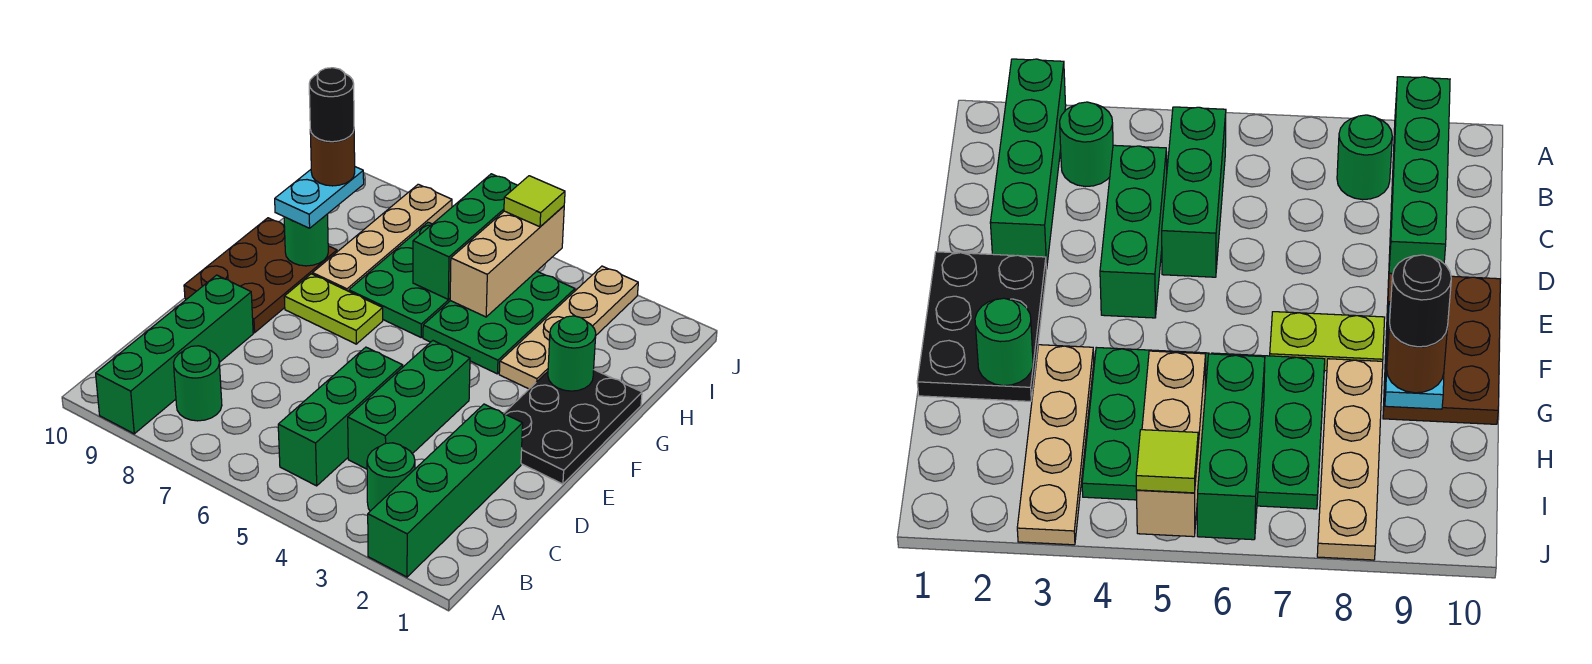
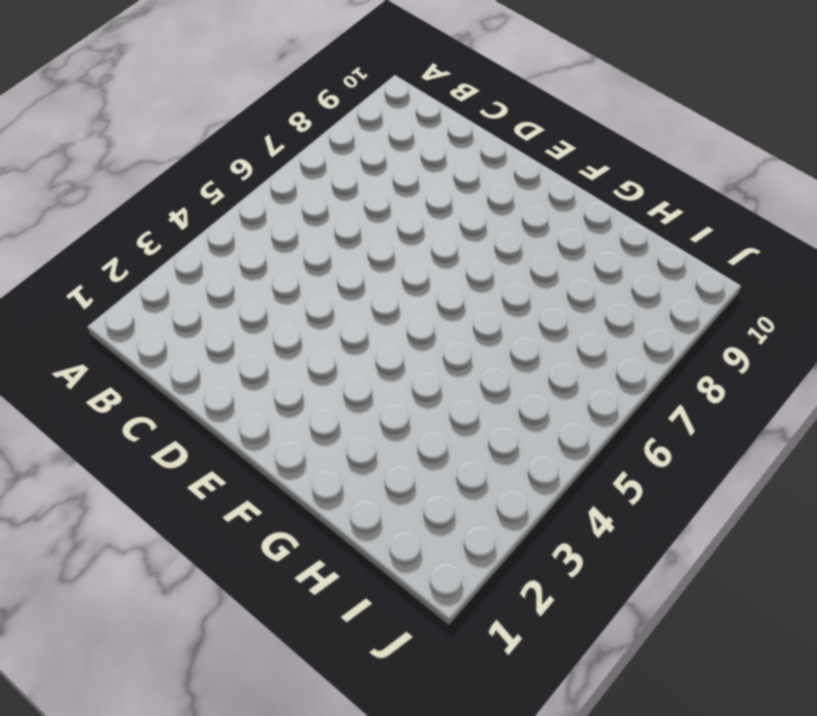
none -> green brick A2:D2 level 1
none -> green brick A9:D9 level 1
none -> green round brick B3 level 1

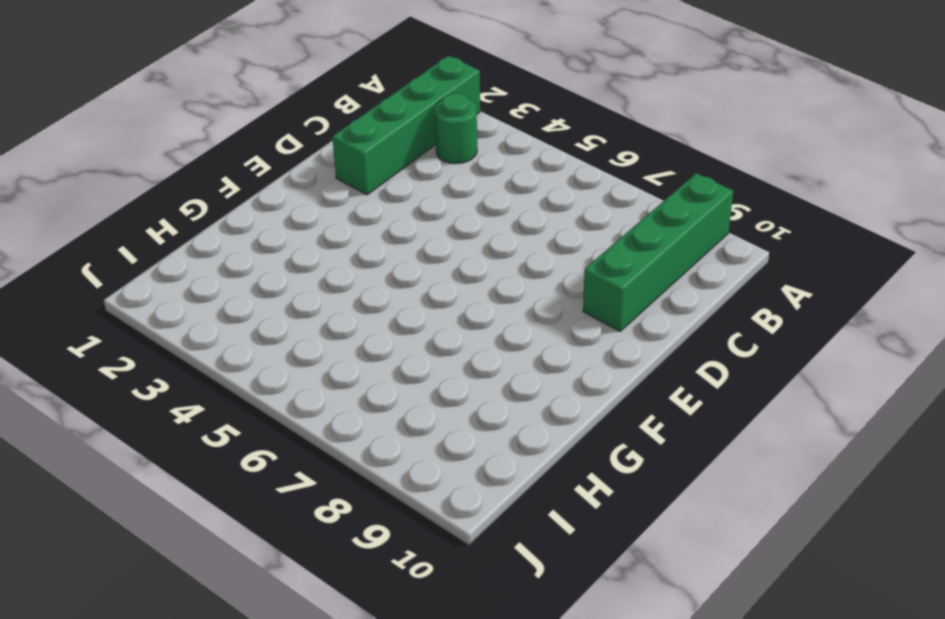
none -> green brick B5:D5 level 1
none -> green round brick B8 level 1
none -> green brick C4:E4 level 1

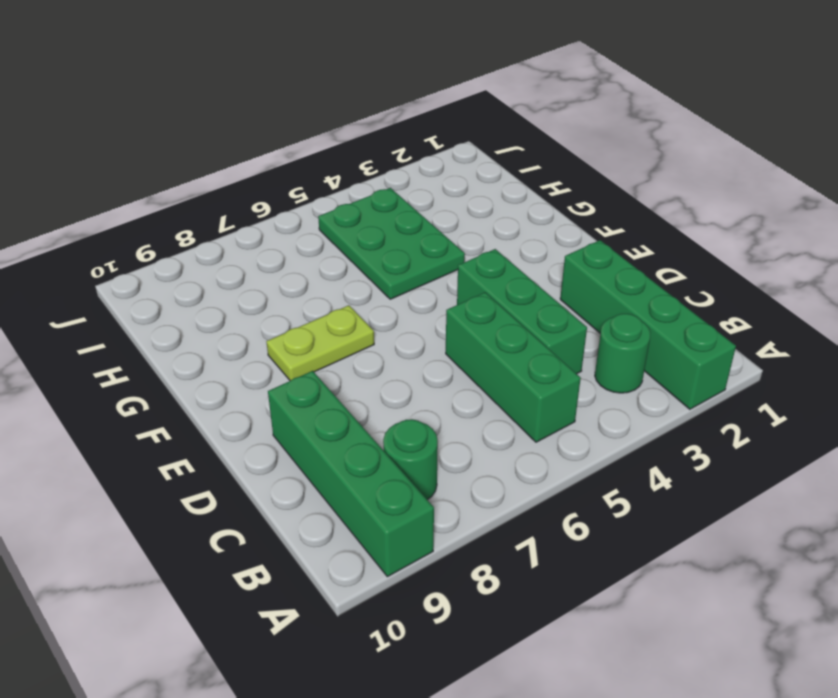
none -> black plate E1:G2 level 1
none -> brown plate E9:G10 level 1
none -> tan plate G3:J3 level 1

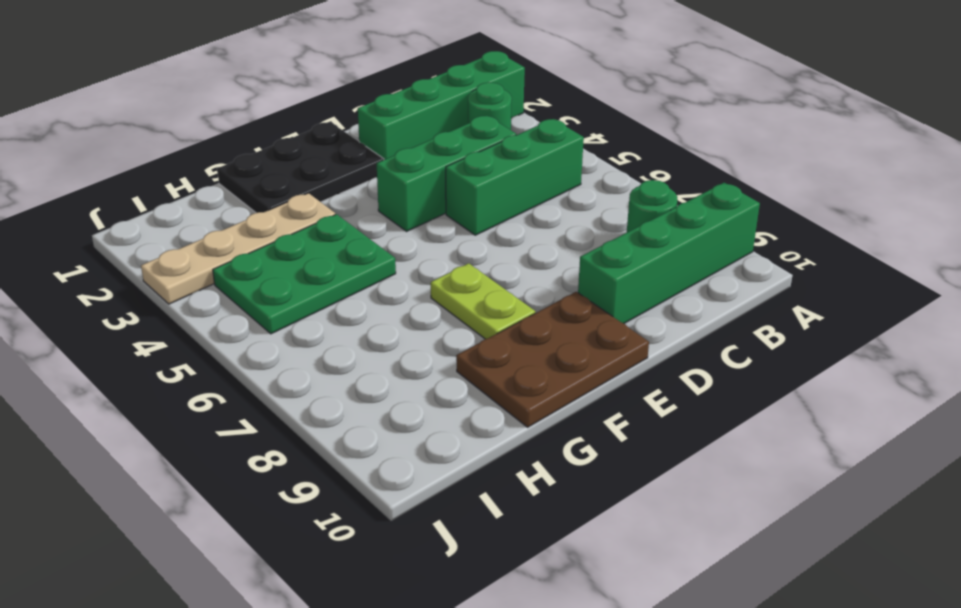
none -> green plate G6:I7 level 1
none -> tan plate G8:J8 level 1
none -> green round brick G2 level 2

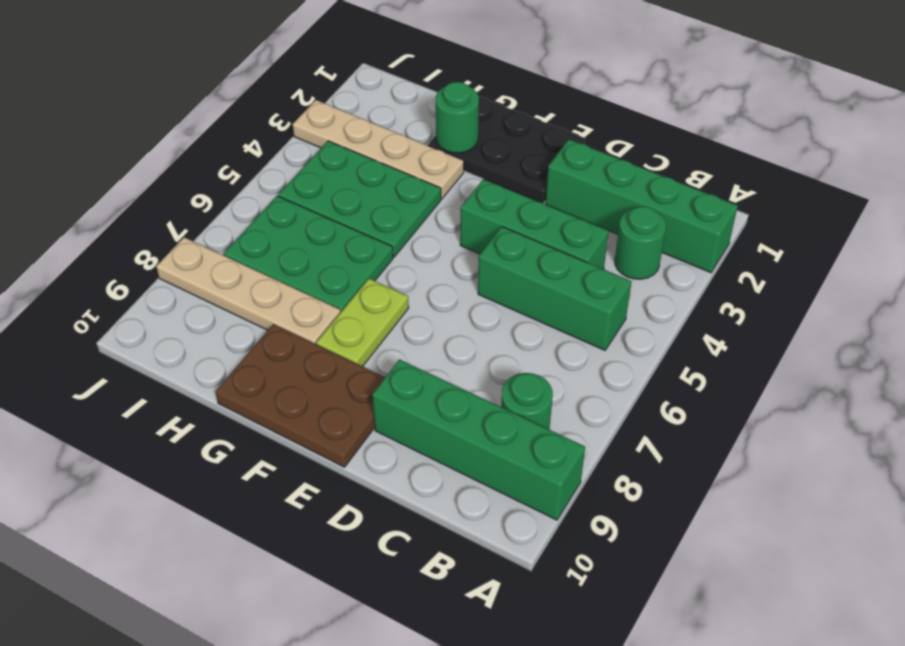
none -> green round brick G9 level 2
none -> tan brick H5:J5 level 2
none -> green brick H6:J6 level 2

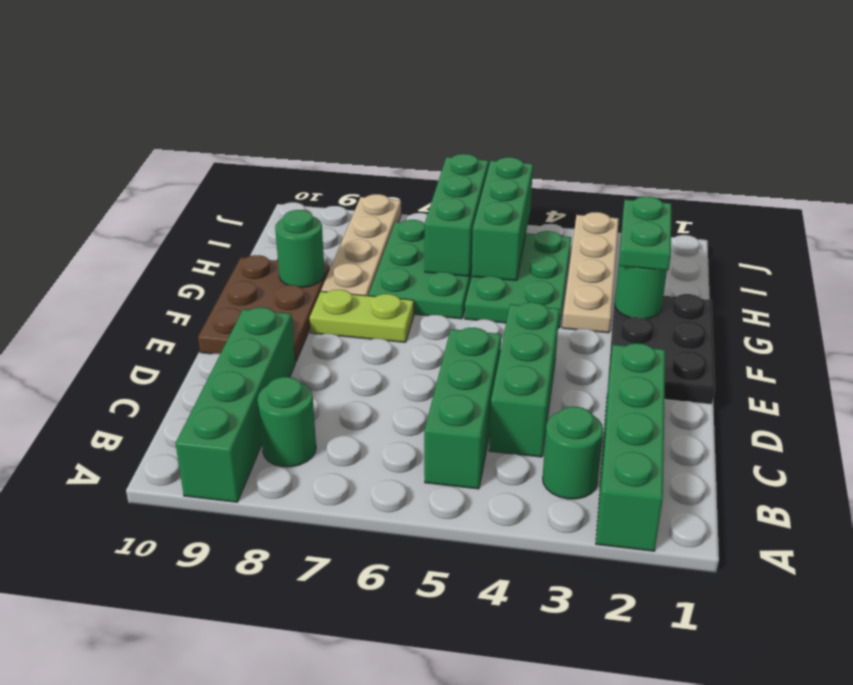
green plate G2:H2 level 3 -> none
green brick H5:J5 level 2 -> tan brick H5:J5 level 2
none -> cyan plate G9:H9 level 3
none -> lime tile J5 level 3
none -> brown round brick H9 level 4

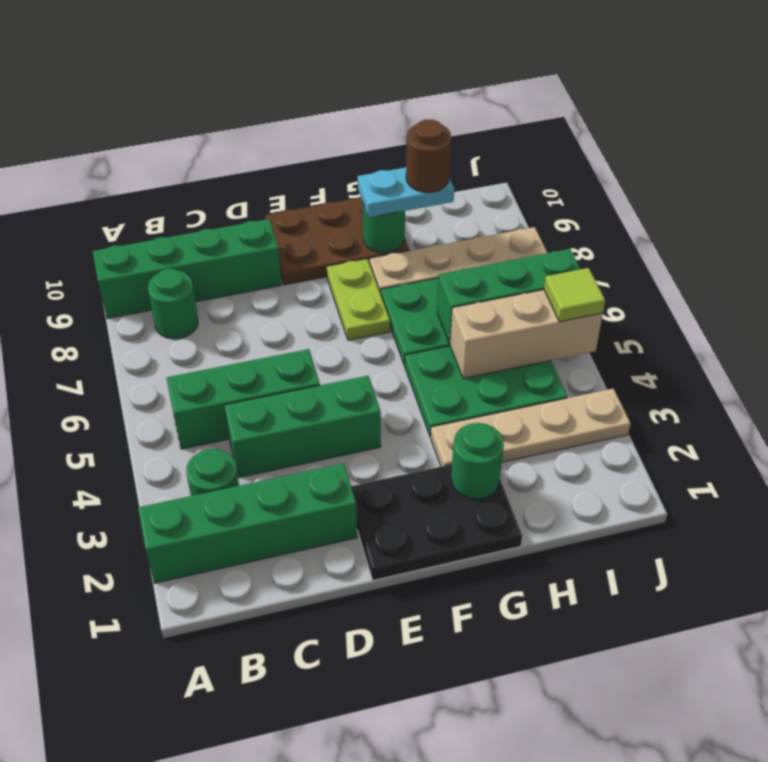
none -> black round brick H9 level 5

